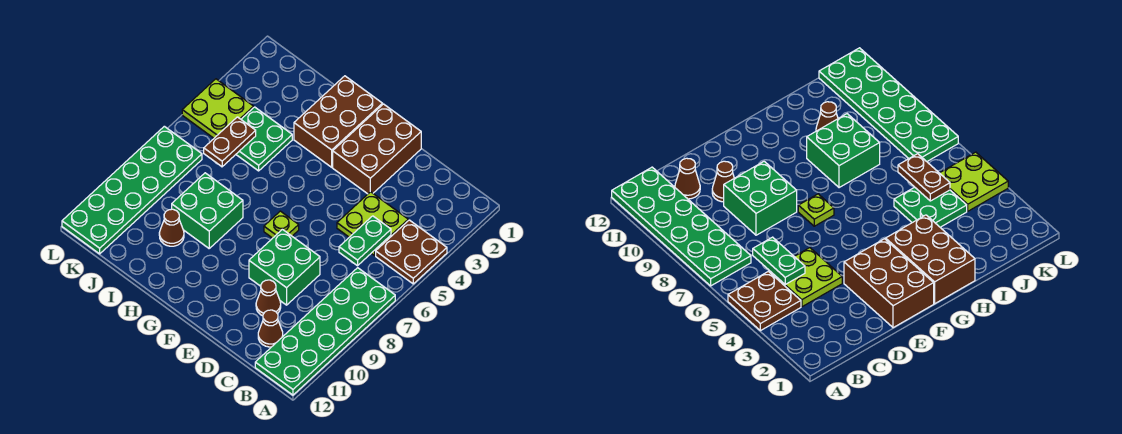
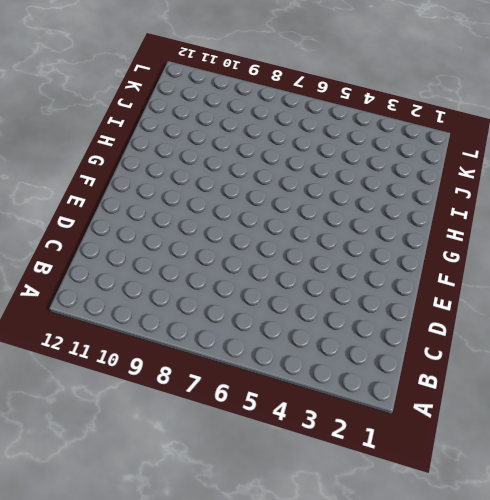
none -> brown plate A4:B5 level 1
none -> green plate A7:B12 level 1
none -> lime plate C4:D5 level 1

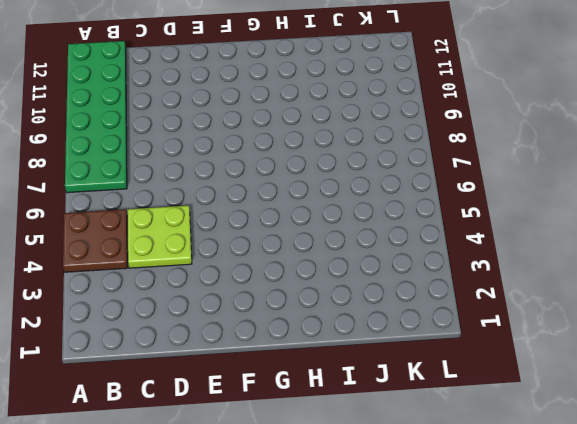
none -> brown cone C11 level 1
none -> green brick D8:E9 level 1
none -> brown cone D10 level 1

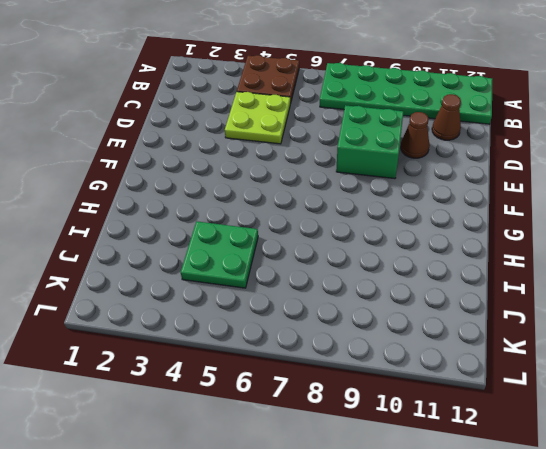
none -> brown brick E1:F3 level 1
none -> lime plate F7 level 1
none -> brown brick G1:H3 level 1

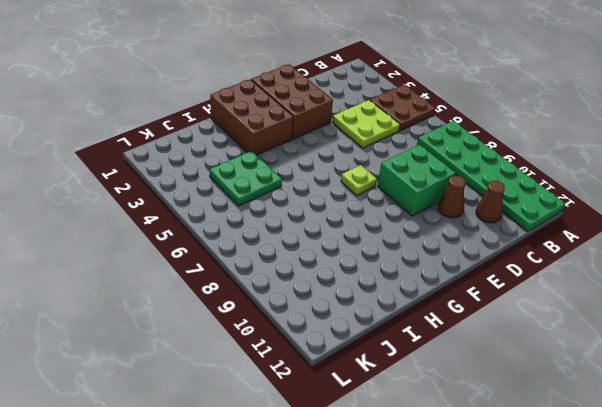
none -> green brick H8:I9 level 1
none -> brown cone I10 level 1
none -> lime plate K4:L5 level 1

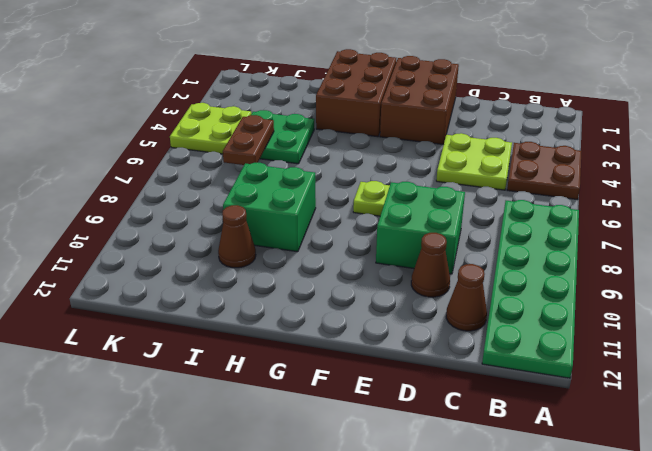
none -> green plate K7:L12 level 1
none -> green plate C5:C6 level 2

